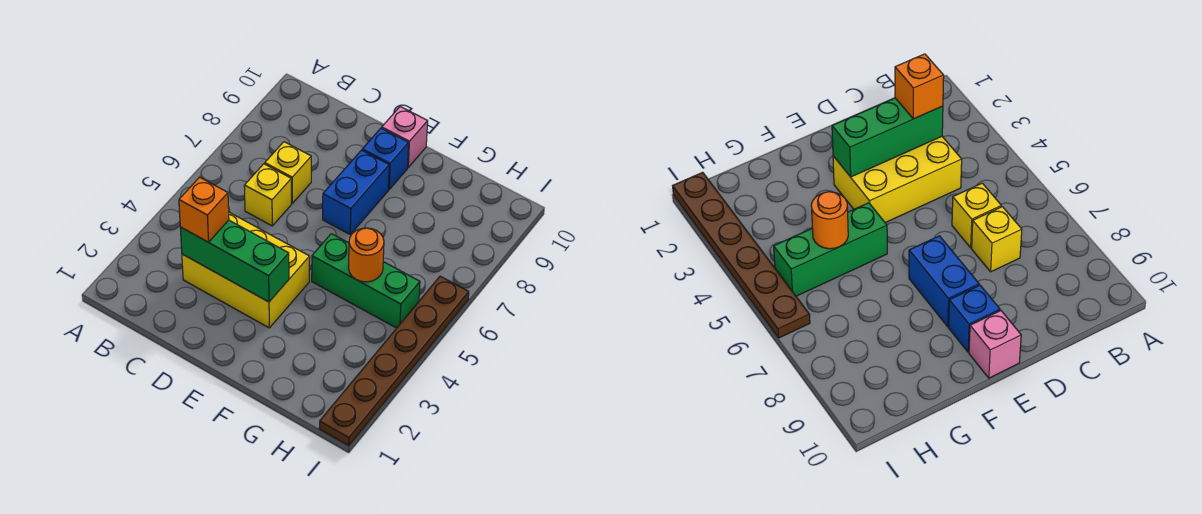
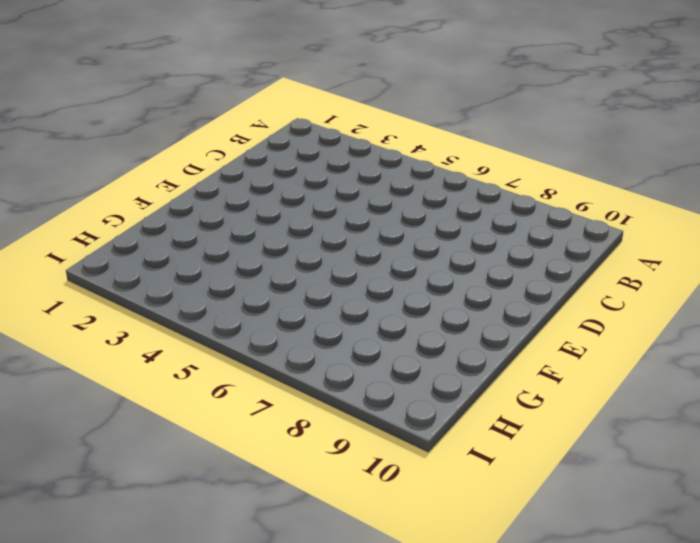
none -> yellow brick C3:E4 level 1
none -> yellow brick C6 level 1

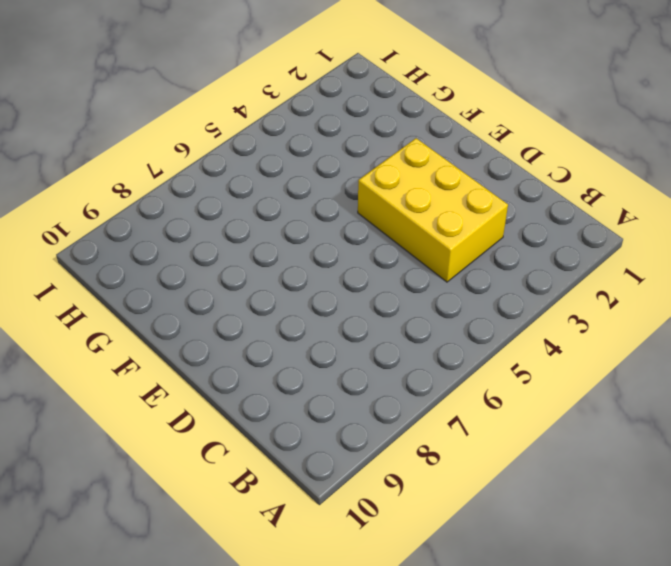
none -> yellow brick C6 level 1
none -> yellow brick C7 level 1

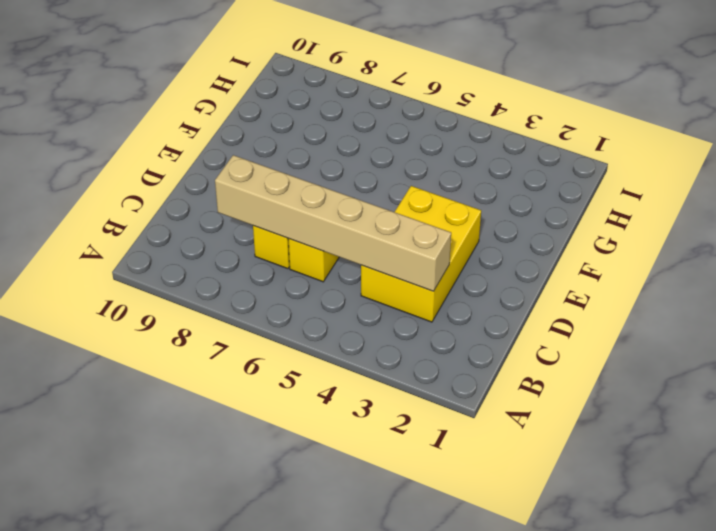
tan brick C3:C8 level 2 -> green brick C3:E3 level 2
none -> blue brick E7:E8 level 1
none -> blue brick E9 level 1

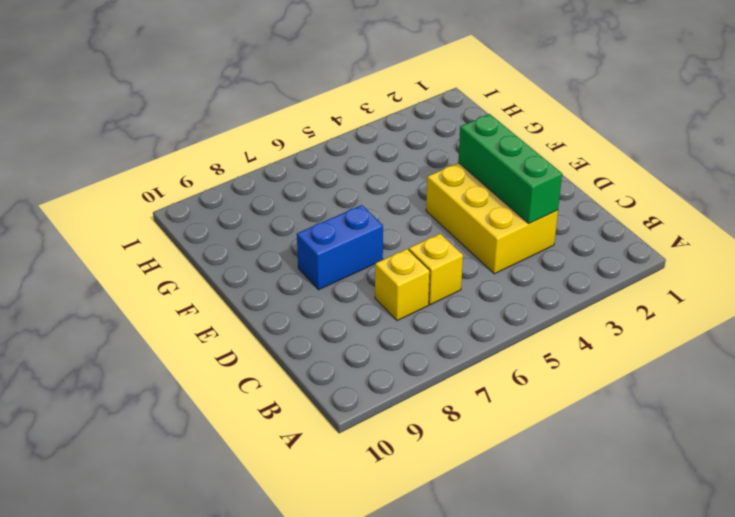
none -> blue brick E9 level 1
none -> pink brick E10 level 1

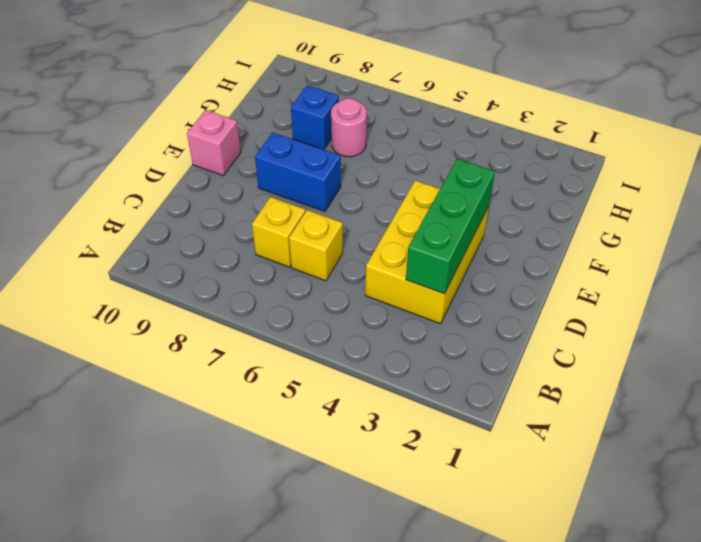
pink round brick G7 level 1 -> none
blue brick G8 level 1 -> blue brick E9 level 1
none -> green brick F5:H5 level 1
none -> brown plate I1:I6 level 1

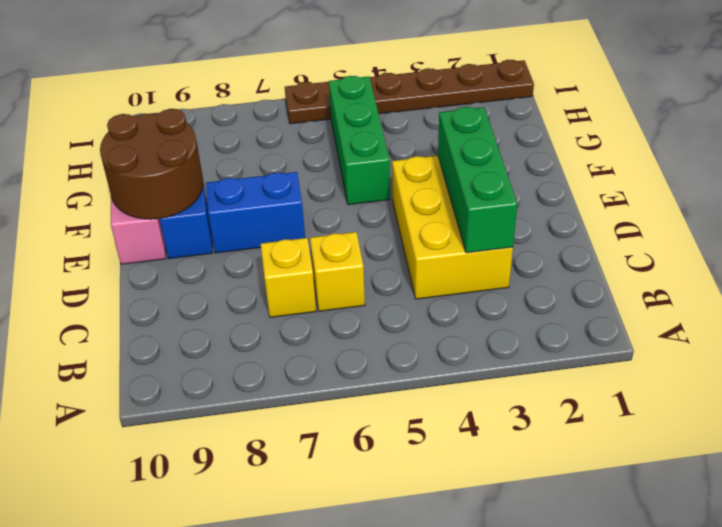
brown round brick E9:F10 level 2 -> none
none -> orange round brick G5 level 2
none -> orange brick C3 level 3

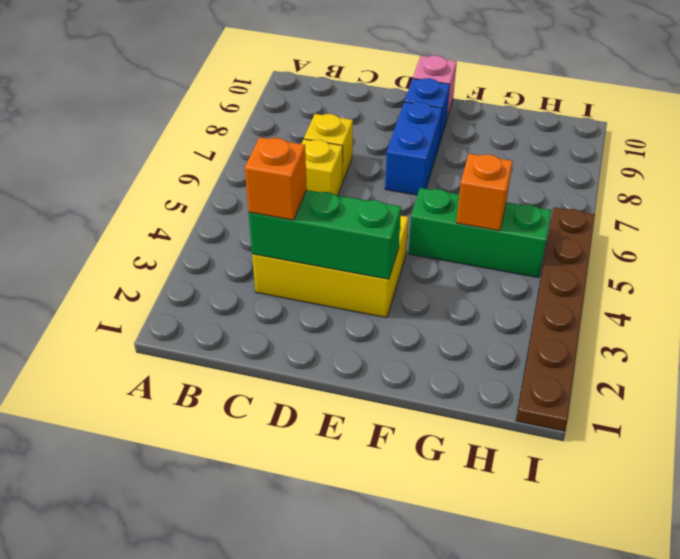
orange brick G5 level 2 -> orange round brick G5 level 2

